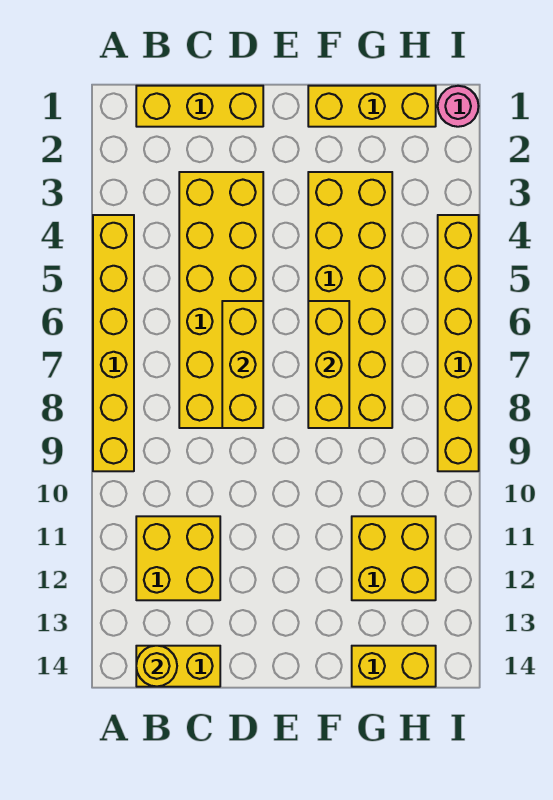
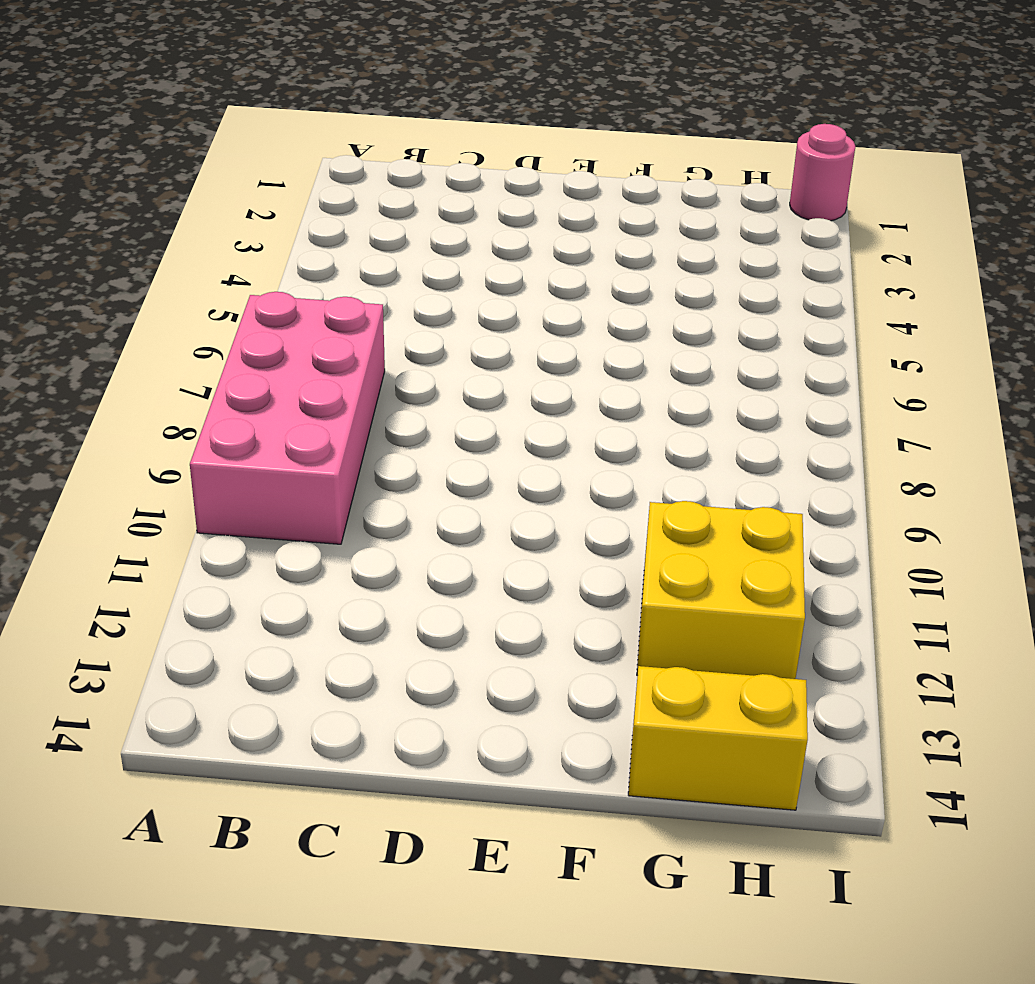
pink brick A7:B10 level 1 -> yellow brick A4:A9 level 1
none -> yellow brick B1:D1 level 1
none -> yellow brick B11:C12 level 1
none -> yellow brick B14:C14 level 1

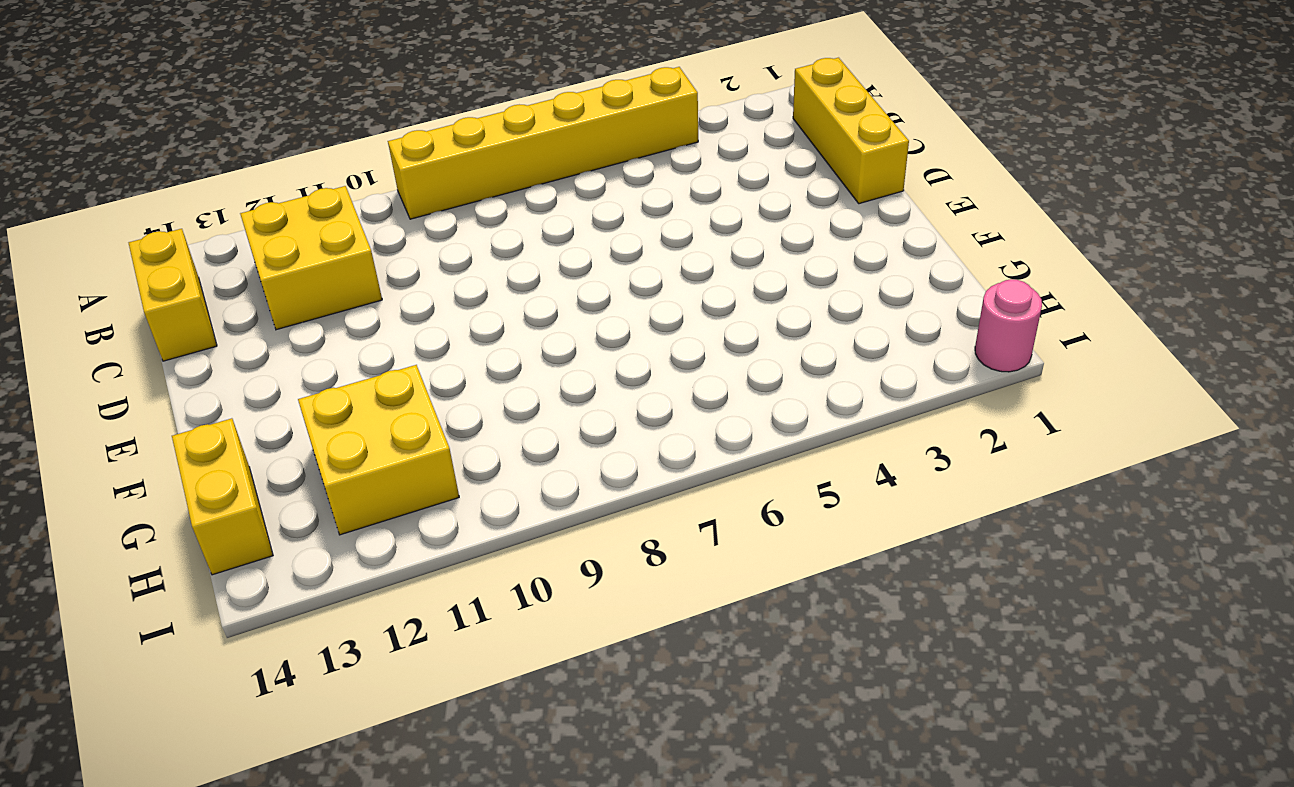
none -> yellow brick C3:D8 level 1
none -> yellow brick F1:H1 level 1
none -> yellow brick F3:G8 level 1

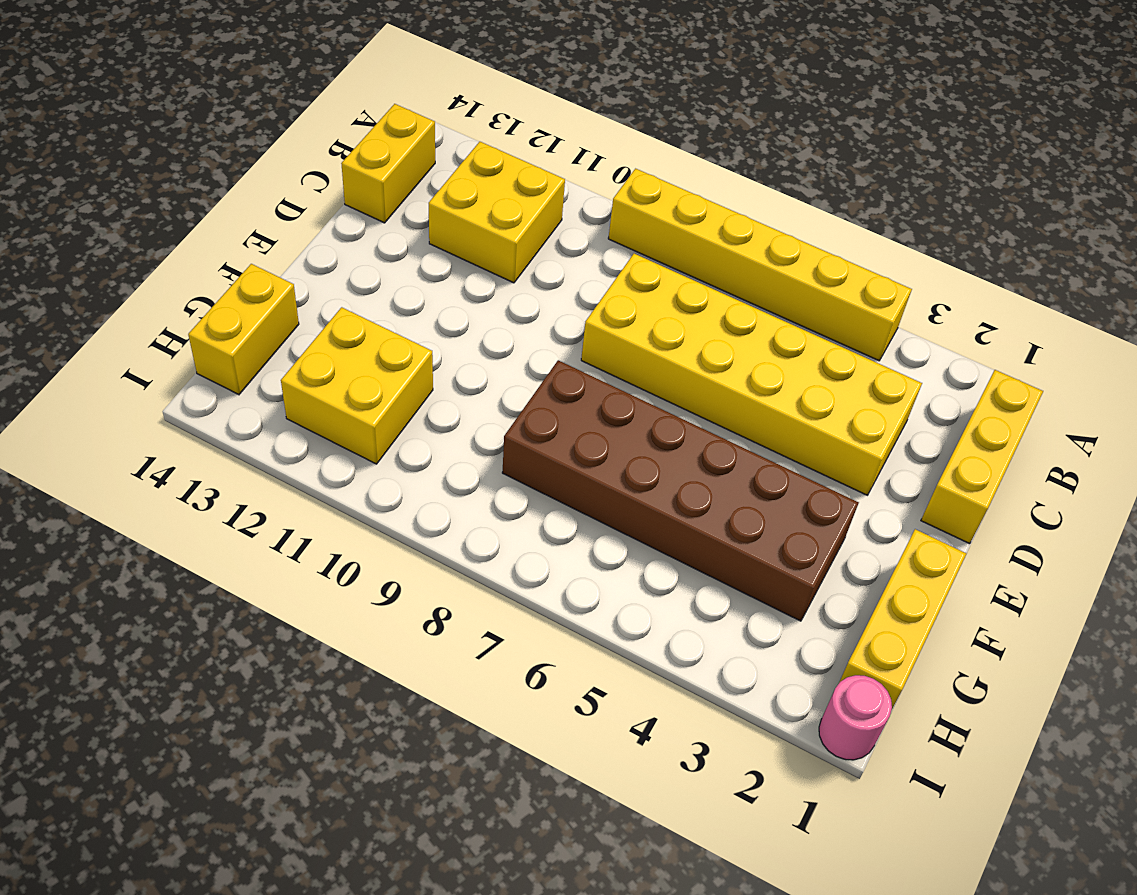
brown brick F3:G8 level 1 -> yellow brick F3:G8 level 1
none -> yellow brick I4:I9 level 1
none -> yellow round brick B14 level 2
none -> yellow brick D6:D8 level 2

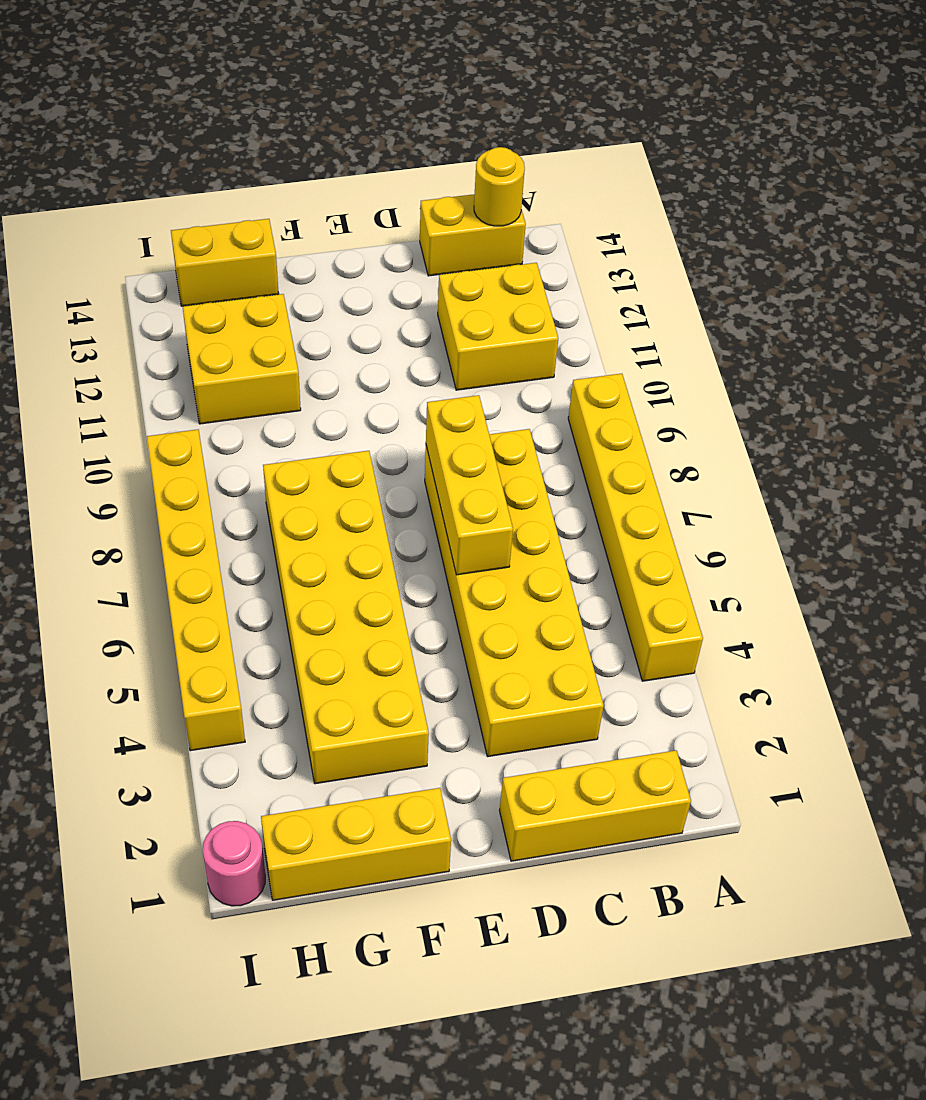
none -> yellow brick F6:F8 level 2

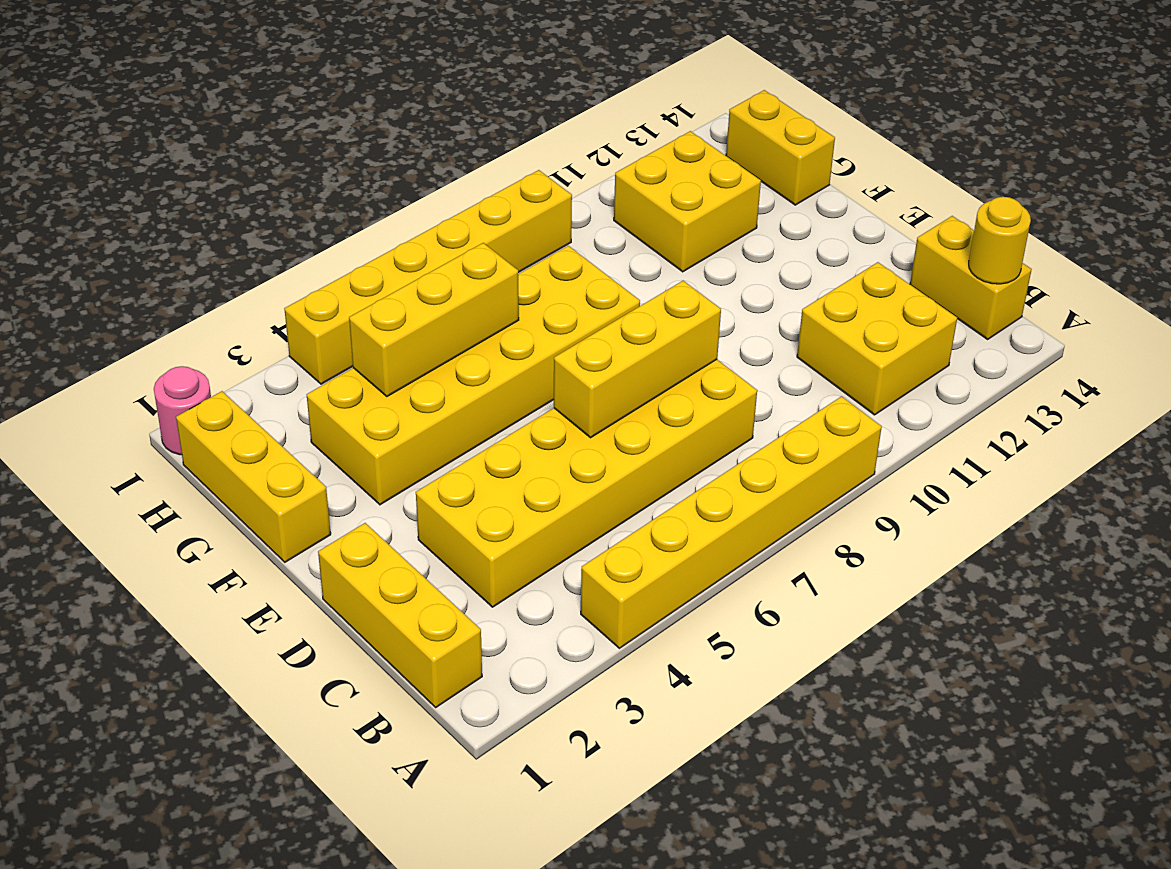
yellow brick G4:G6 level 2 -> yellow brick F6:F8 level 2

